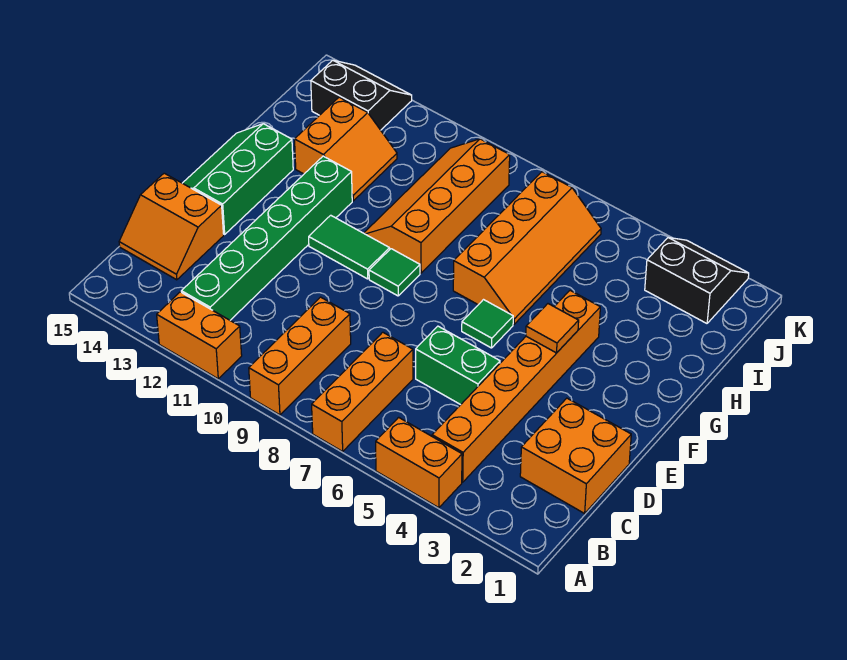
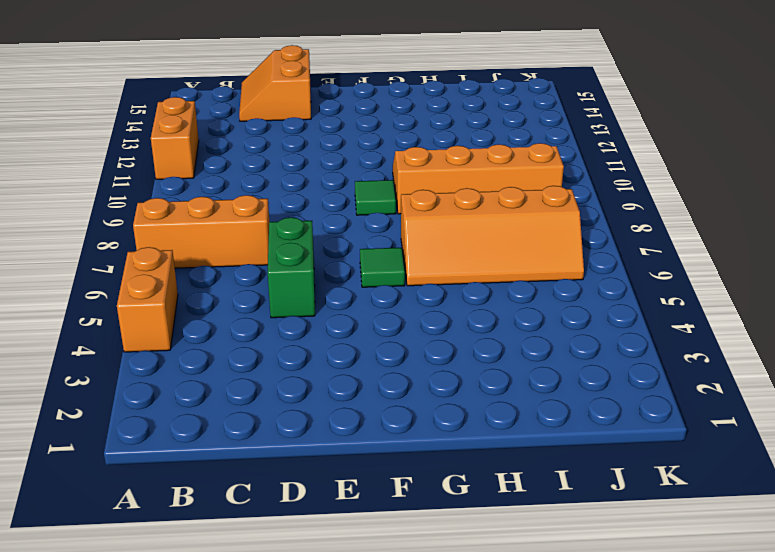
none -> orange brick A9:C9 level 1
none -> orange brick B4:G4 level 1
none -> green brick B12:G12 level 1

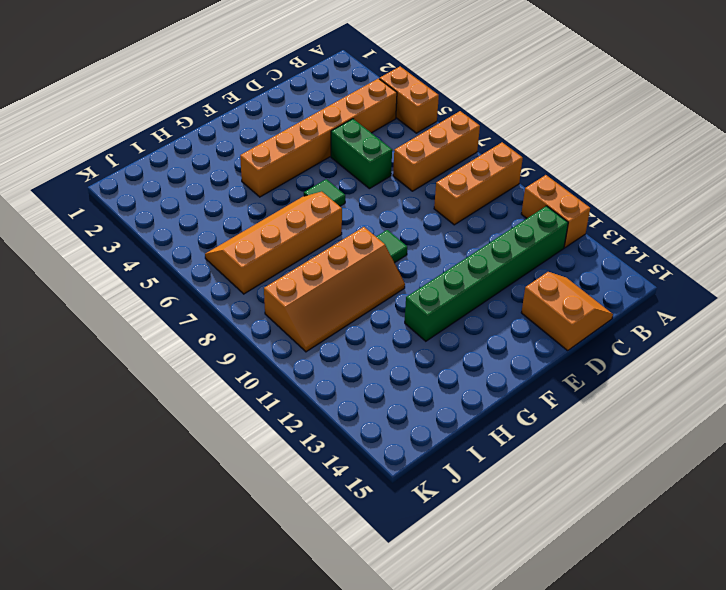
none -> orange brick C1:D2 level 1
none -> green slope E14:G15 level 1 top 14
none -> green tile F10:F11 level 1

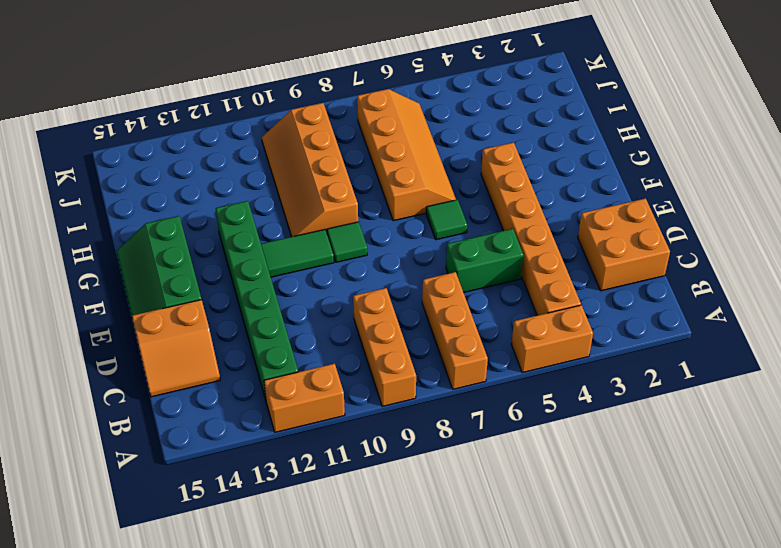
none -> orange slope H12:I13 level 1 top 13
none -> black slope J2:K3 level 1 top J
none -> black slope J13:K14 level 1 top J

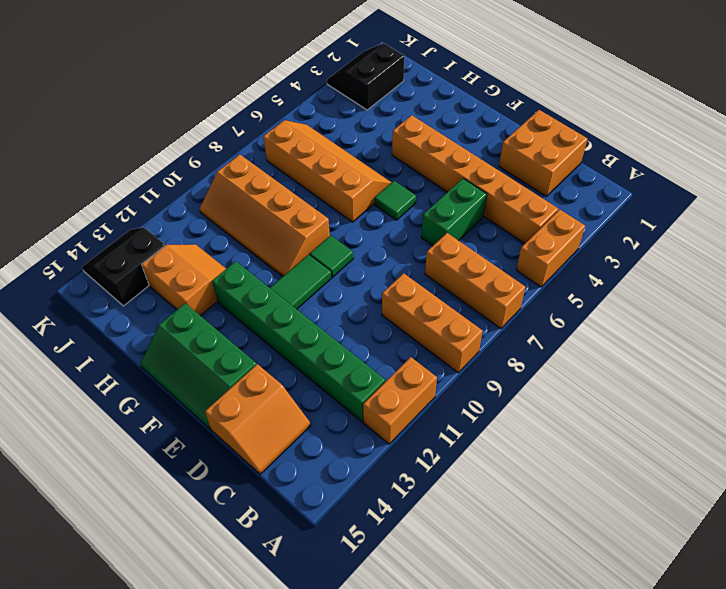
none -> orange tile F4 level 2

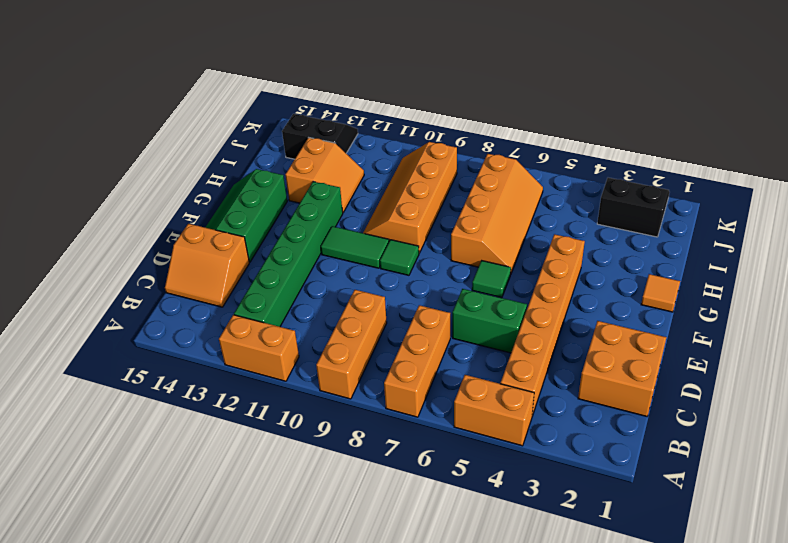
orange tile G1 level 1 -> orange tile F4 level 2

